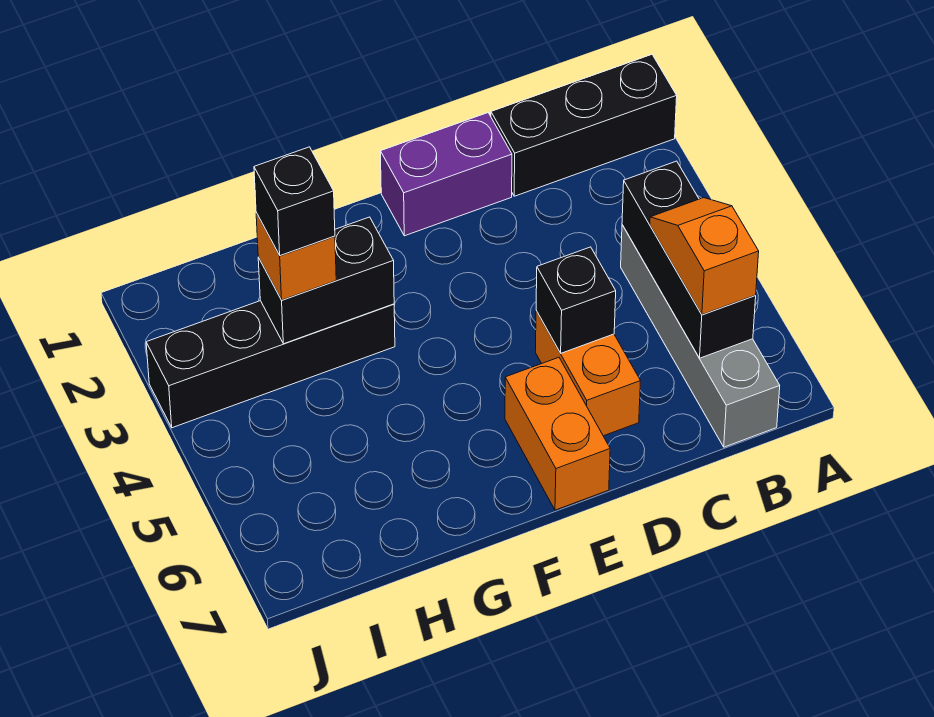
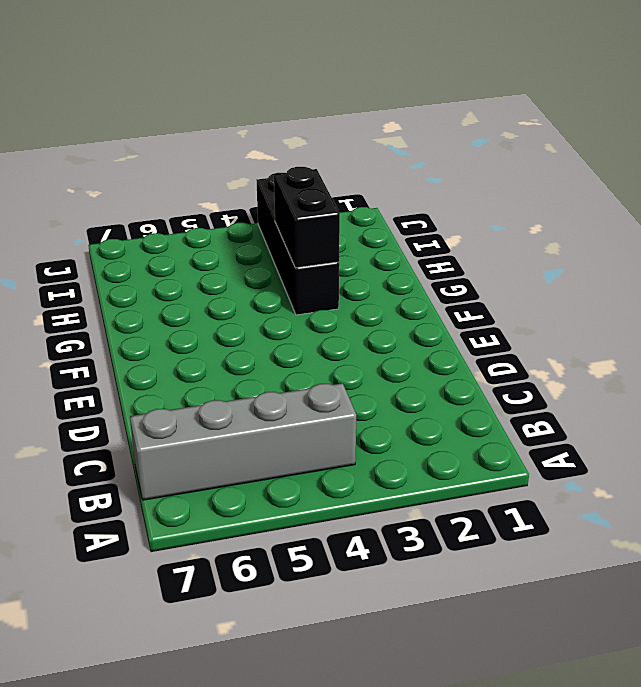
none -> black brick A1:C1 level 1
none -> purple brick D1:E1 level 1
none -> orange brick D5:D6 level 1

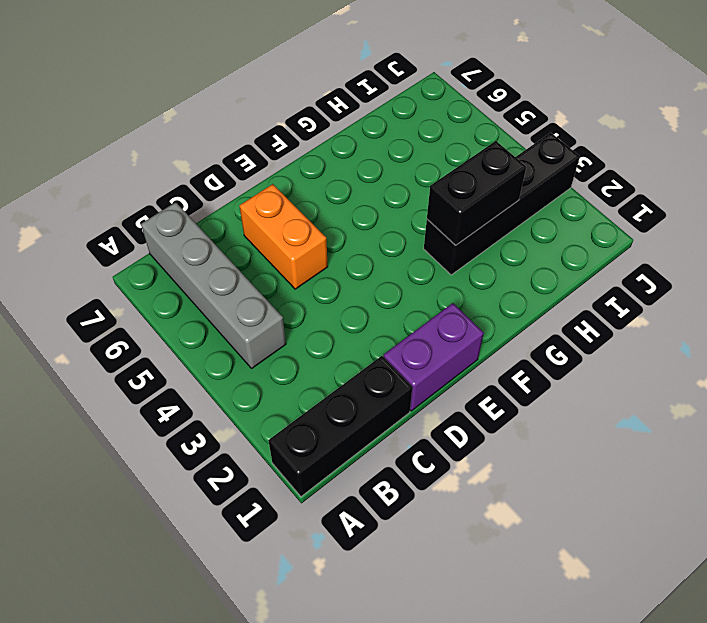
none -> orange brick E6:E7 level 1
none -> black brick B4:B6 level 2
none -> black brick D5 level 2

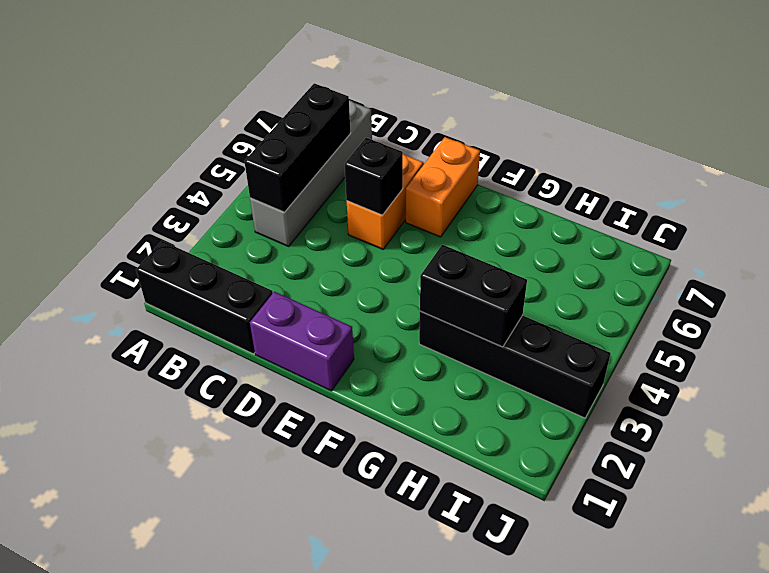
none -> orange slope B5:B6 level 3 top 6
none -> orange brick H3 level 3
none -> black brick H3 level 4

